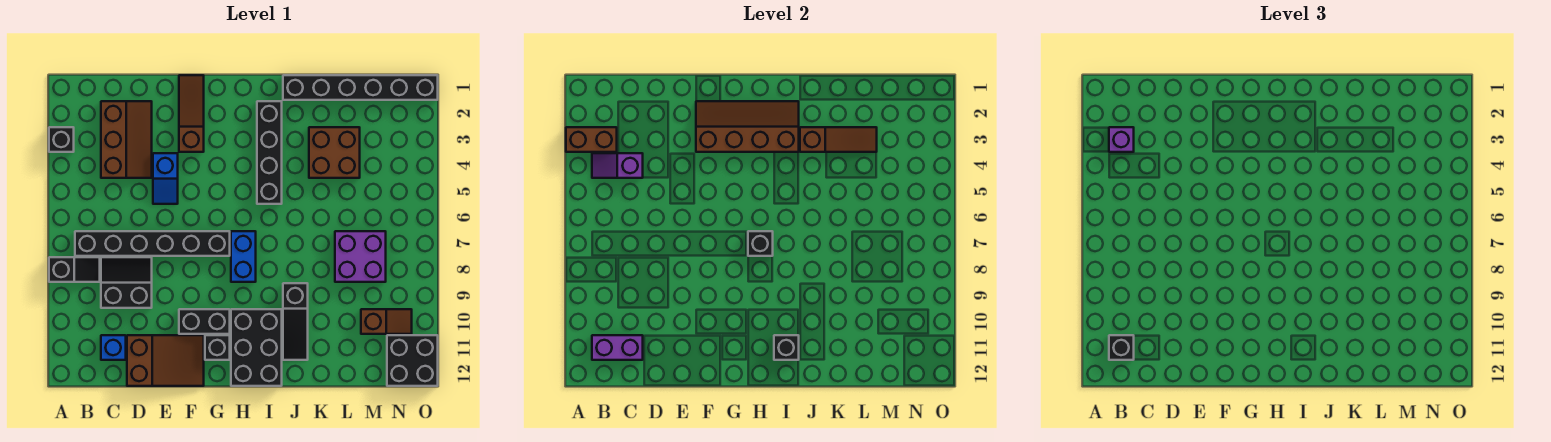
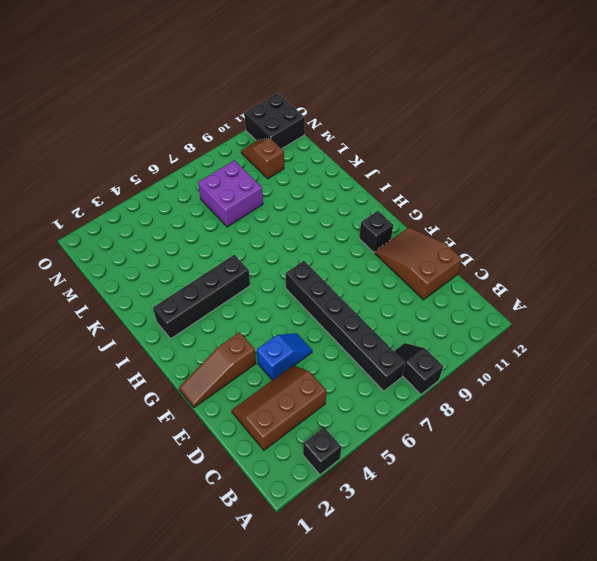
none -> black slope C8:D9 level 1 top 9
none -> blue brick C11 level 1
none -> black brick F10:G10 level 1

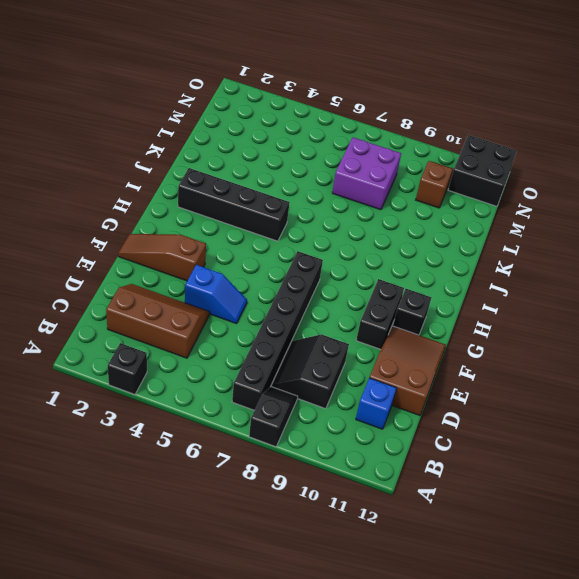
none -> blue brick H7:H8 level 1
none -> black brick H10:I12 level 1
none -> black brick J1:O1 level 1

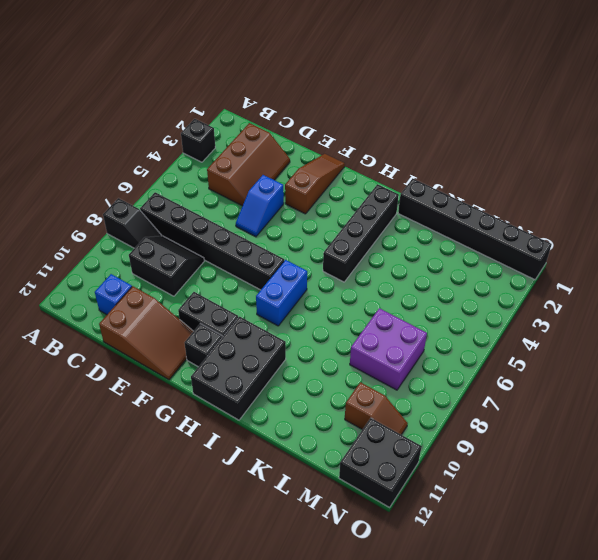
none -> black slope J9:J11 level 1 top 9
none -> brown brick K3:L4 level 1
none -> brown brick A3:B3 level 2

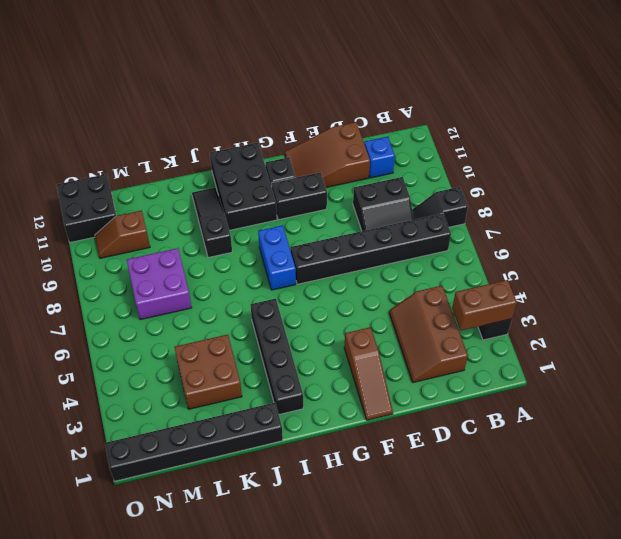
none -> blue slope E4:E5 level 1 top 4
none -> purple slope B4:C4 level 2 top C
none -> purple brick B11:C11 level 2

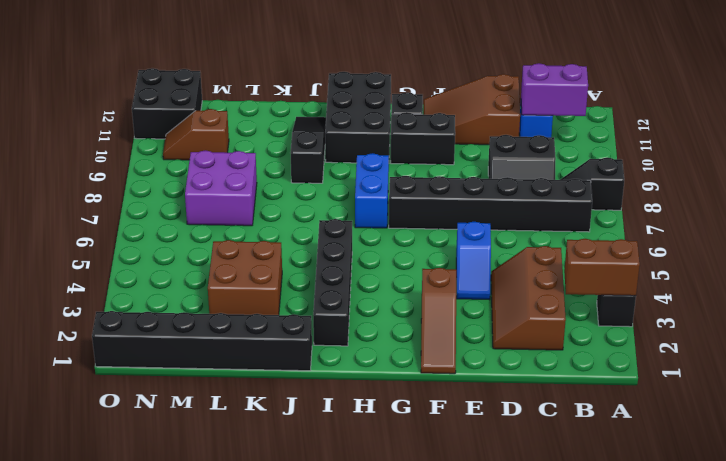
blue slope E4:E5 level 1 top 5 -> blue slope E4:E5 level 1 top 4
none -> purple slope B4:C4 level 2 top C
none -> brown slope F2:I3 level 2 top 3
none -> black brick H7 level 2

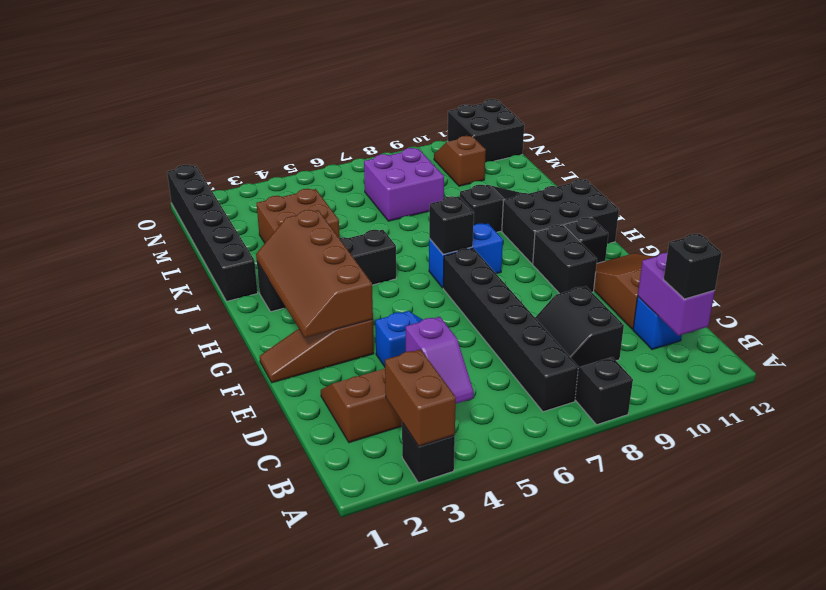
none -> black brick I11 level 2
none -> brown slope J3:L3 level 2 top J
none -> purple brick B3 level 3

